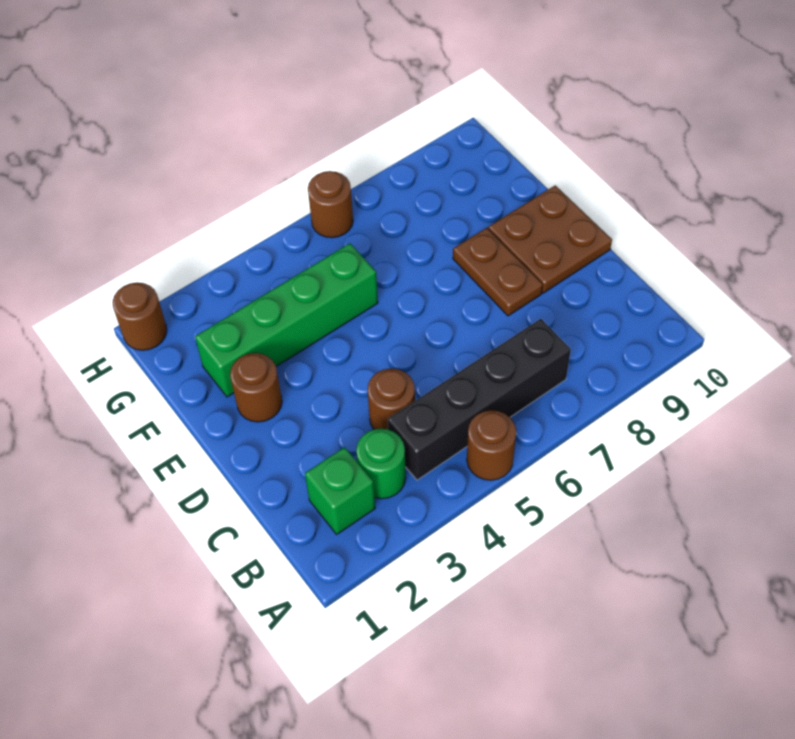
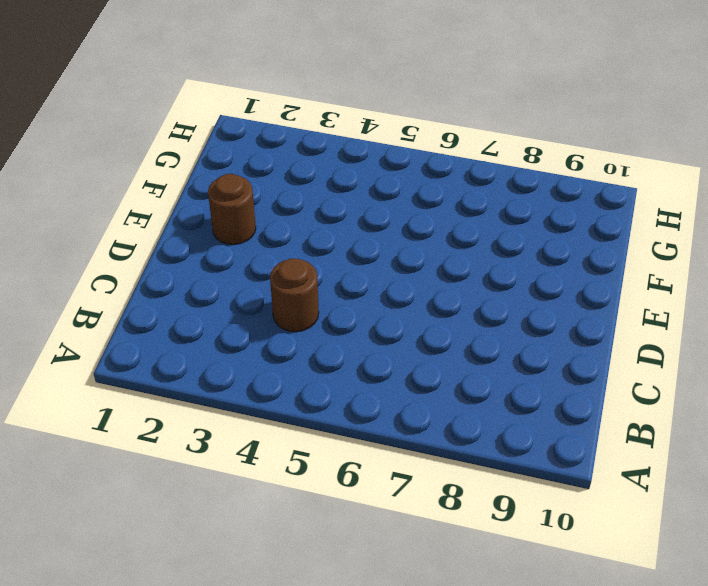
none -> brown round brick A5 level 1
none -> green brick B2 level 1

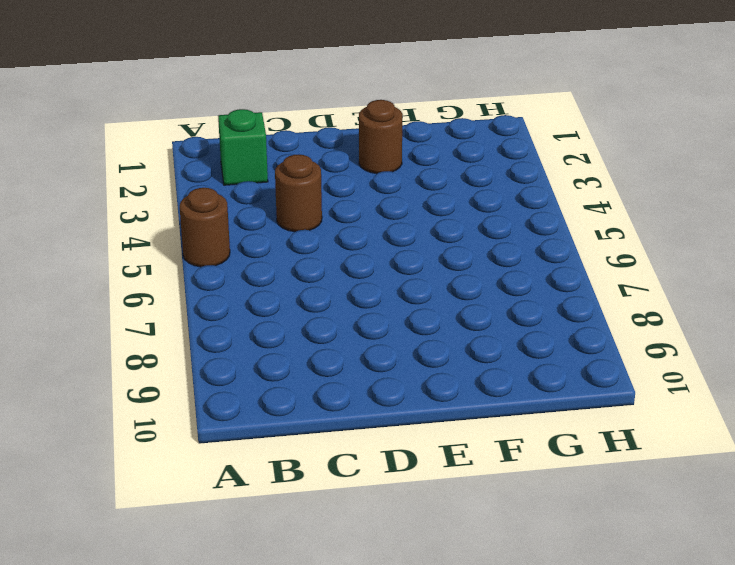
none -> green round brick B3 level 1
none -> black brick B4:B7 level 1

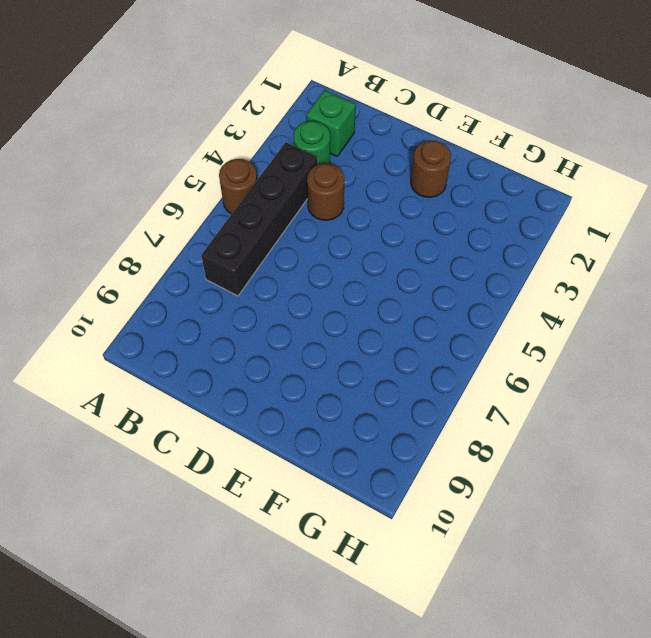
none -> brown plate D8:E8 level 1
none -> brown plate D9:E10 level 1

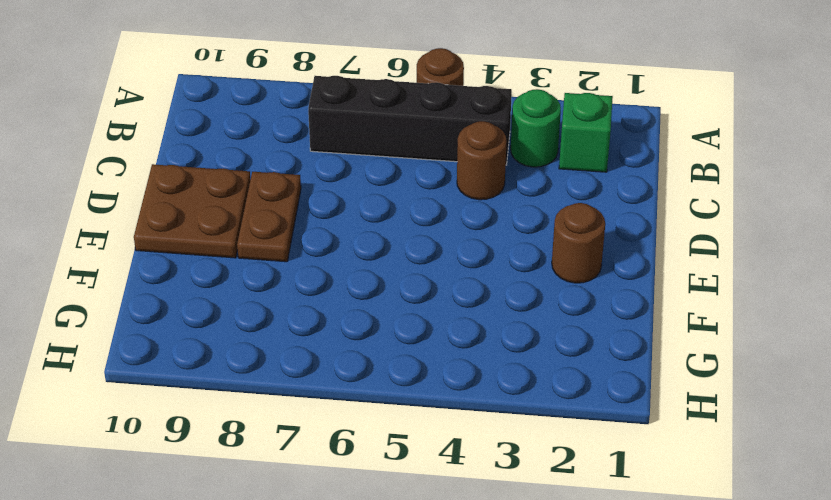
none -> green brick F2:F5 level 1
none -> brown round brick H1 level 1

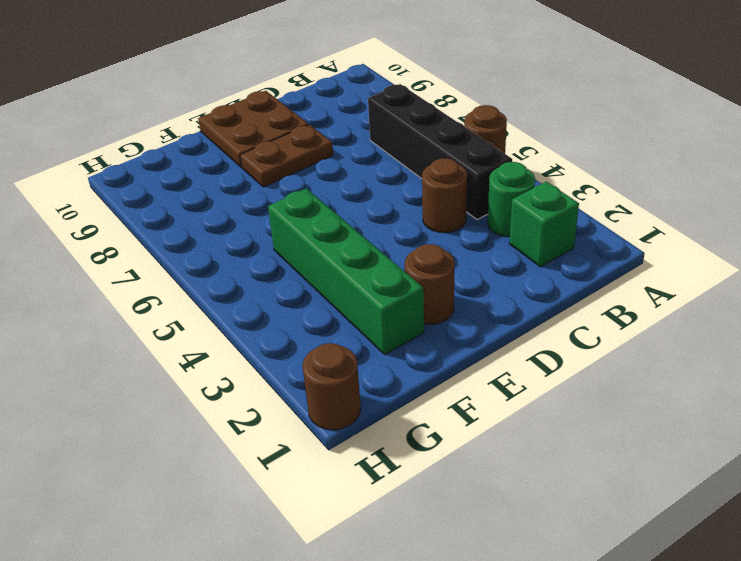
none -> brown round brick H6 level 1

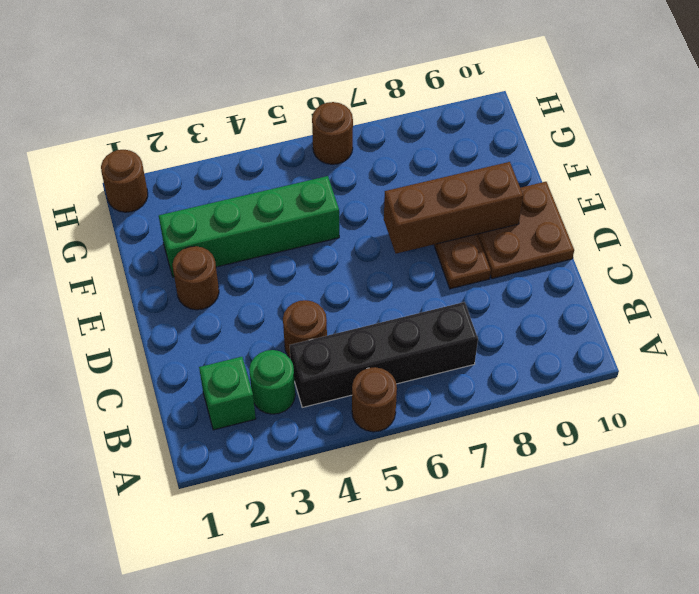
brown brick E7:E9 level 2 -> none

